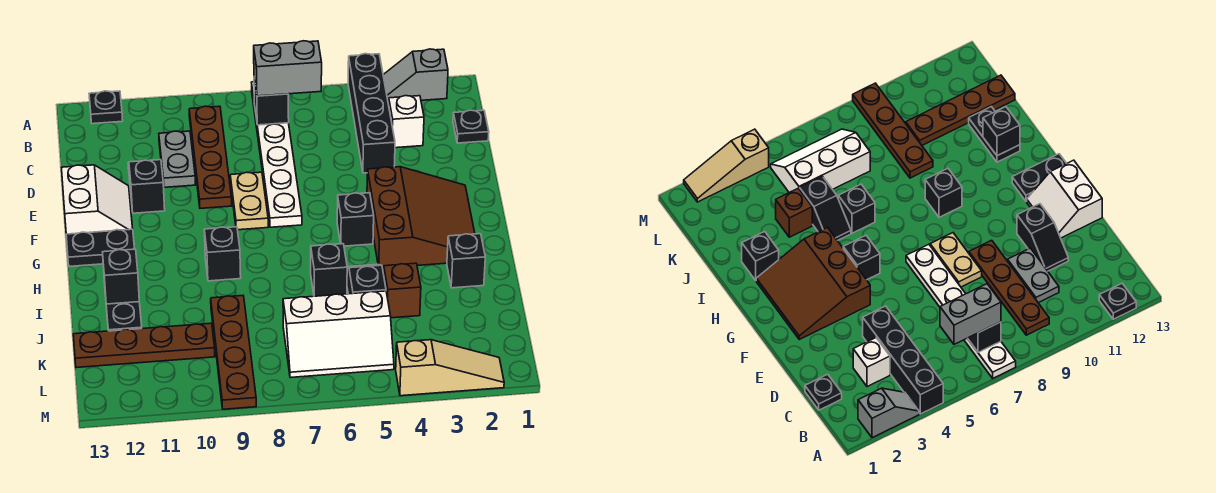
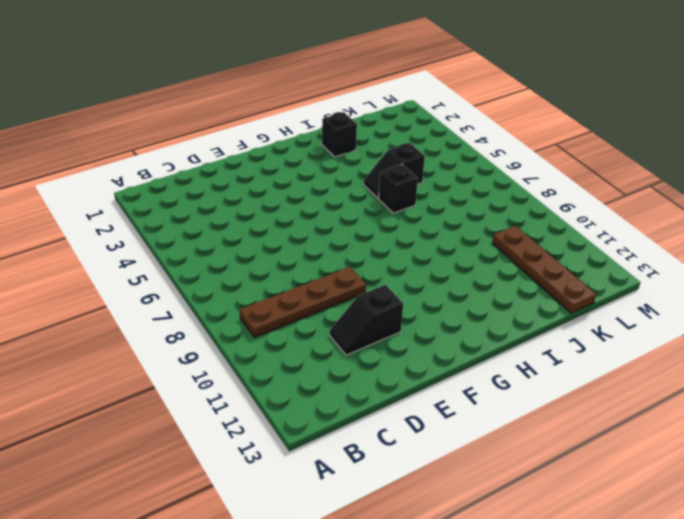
none -> grey slope A2:A3 level 1 top 2
none -> black brick A4:D4 level 1
none -> white plate A7:F7 level 1

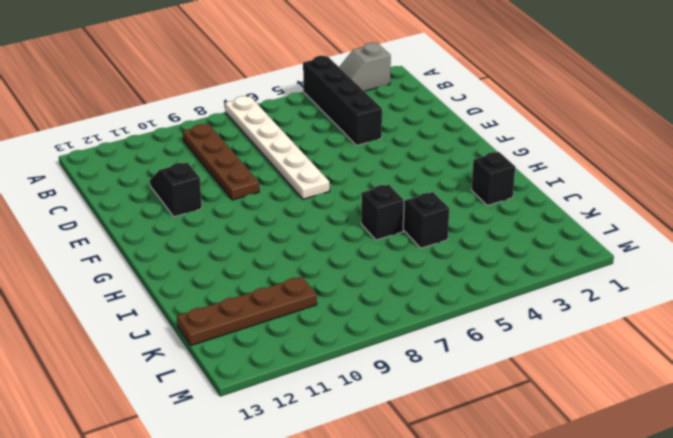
none -> black plate A12 level 1
none -> black plate C1 level 1
none -> white brick C3 level 1

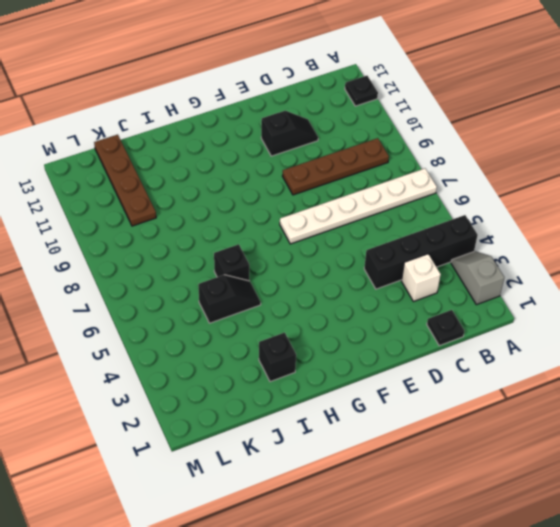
none -> grey plate C10:D10 level 1
none -> tan plate E8:F8 level 1
none -> white slope E12:F13 level 1 top 13

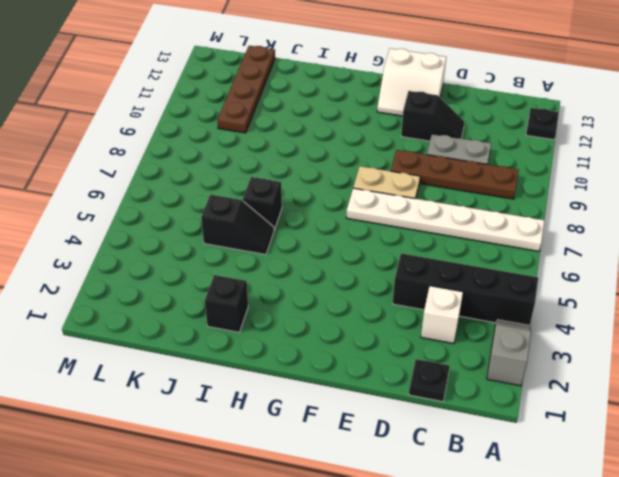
none -> brown slope F2:H4 level 1 top 4
none -> black brick G5 level 1
none -> black plate G12:G13 level 1

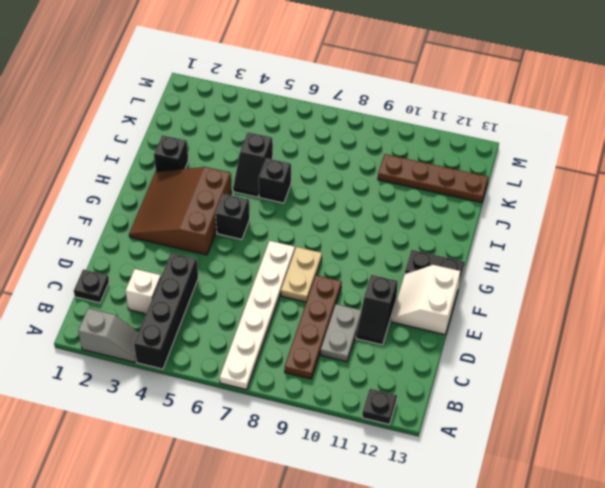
none -> black brick H9 level 1
none -> black plate I12:J12 level 1
none -> brown brick J4 level 1

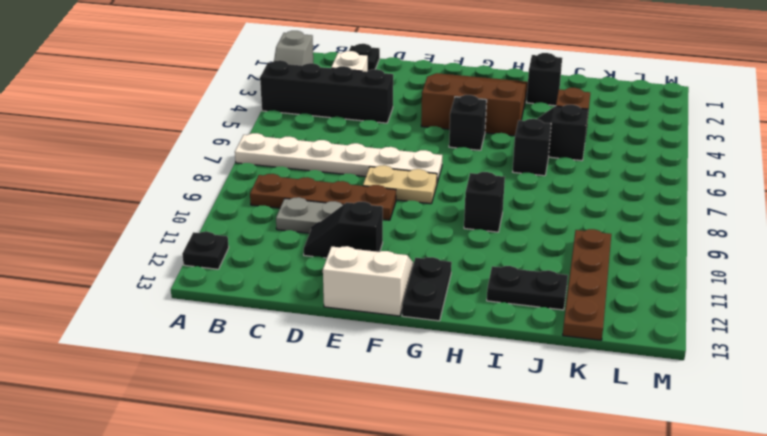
none -> brown plate J9:M9 level 1
none -> white slope K5:L7 level 1 top K
none -> tan slope M2:M4 level 1 top 4

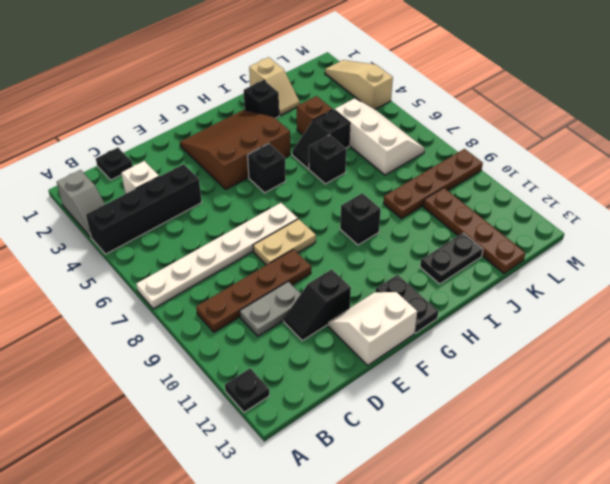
tan slope J1:J2 level 1 top 1 -> none
none -> black brick B7 level 2
none -> black brick I12 level 2
none -> grey brick B6:B7 level 3

